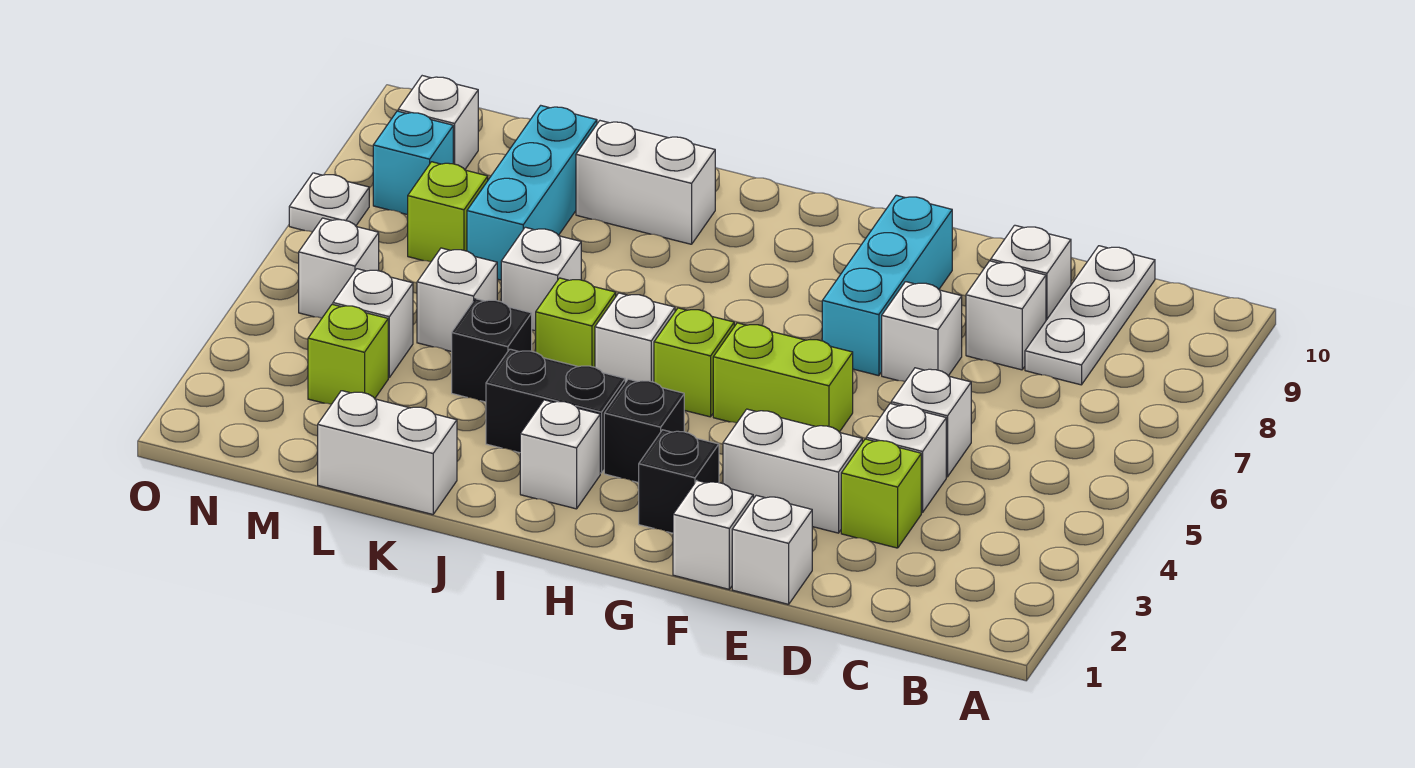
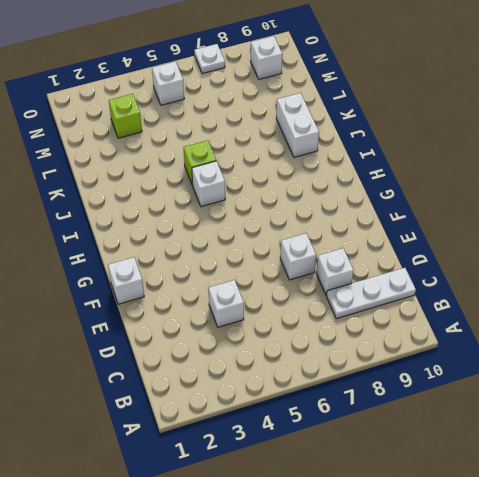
none -> lime brick D3 level 1
none -> white brick D5 level 1
none -> white brick D9 level 1
none -> white brick E1 level 1

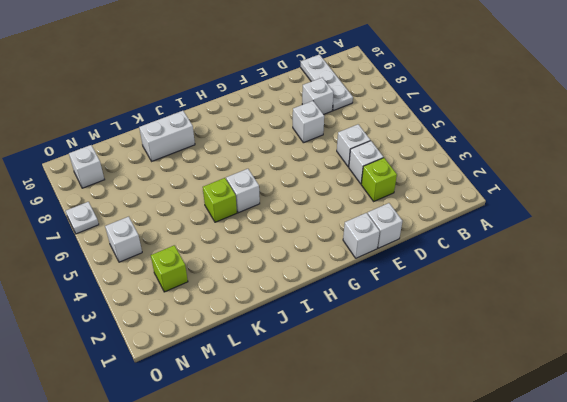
none -> white brick D9 level 1
none -> white brick E3:F3 level 1
none -> lime brick F5:G5 level 1
none -> cyan brick F7:F9 level 1

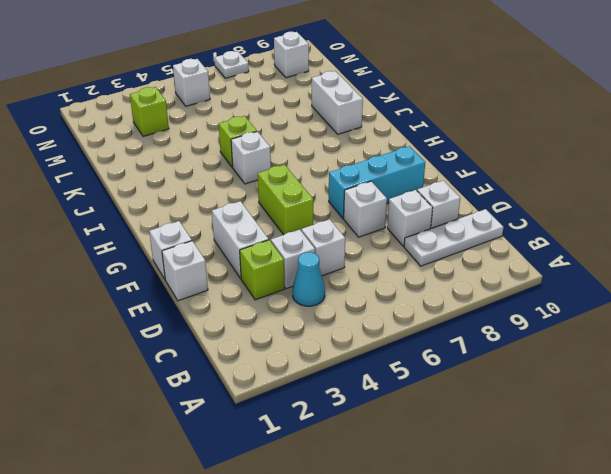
cyan cone C4 level 1 -> none
none -> black brick G2 level 1
none -> black brick H3 level 1
none -> lime brick H5 level 1
none -> white brick I2 level 1

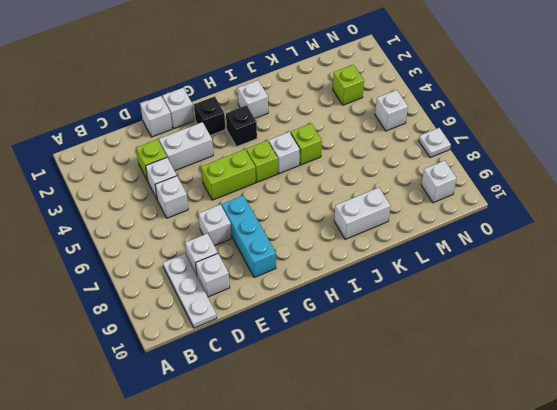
none -> black brick I3:J3 level 1
none -> white brick K1:L1 level 1
none -> black brick K4 level 1
none -> white brick K6 level 1

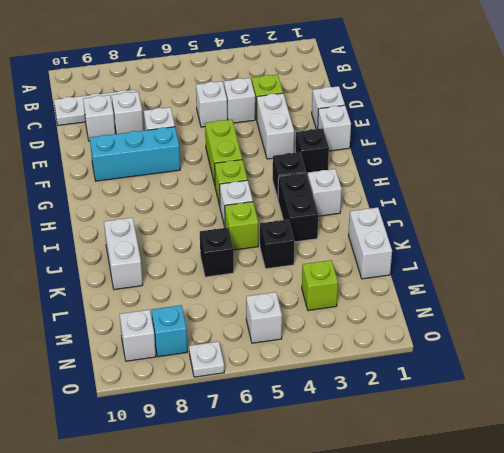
black brick K6 level 1 -> white brick K6 level 1
none -> white brick L5 level 1
none -> cyan brick L7:L9 level 1
none -> white brick M4 level 1
none -> lime brick M7 level 1

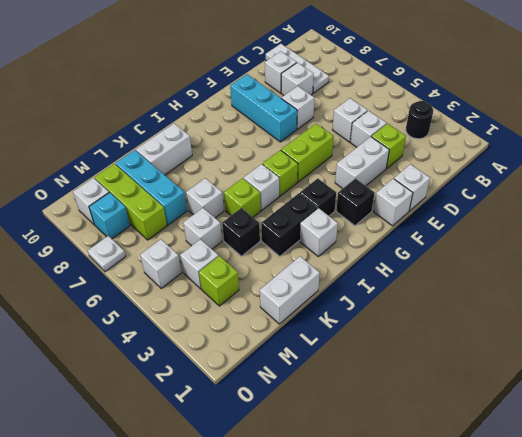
black round brick B3 level 1 -> none
lime brick M7:M9 level 1 -> lime brick M7 level 1

